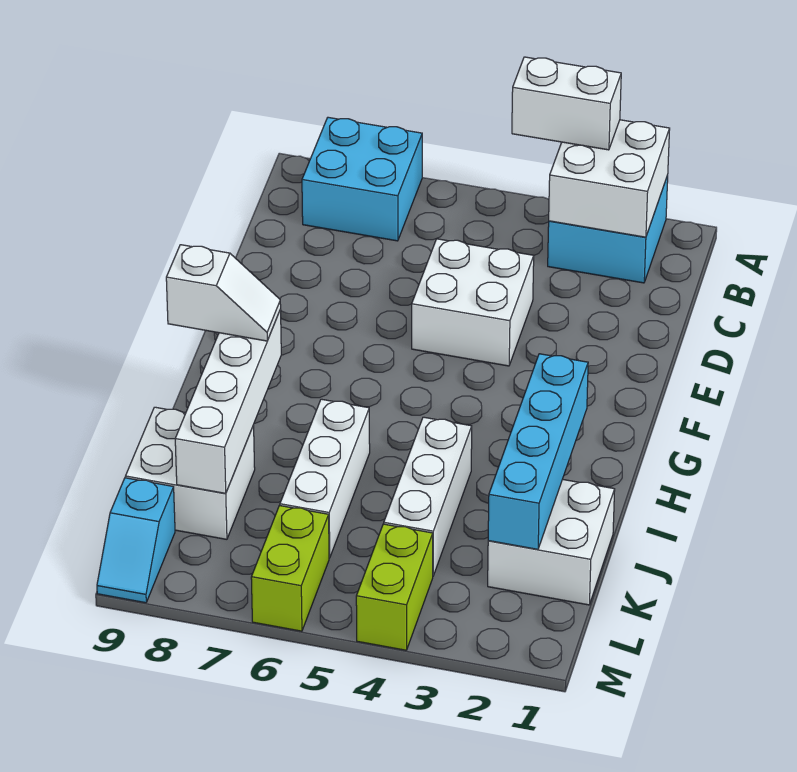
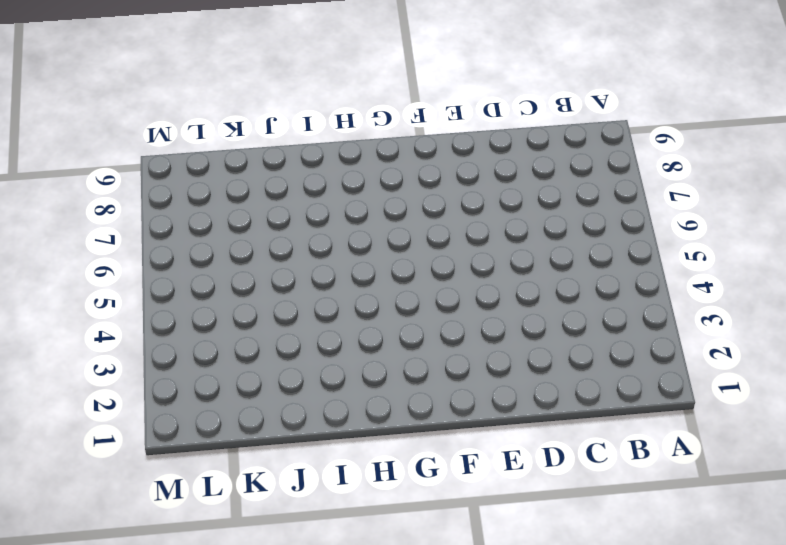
none -> cyan brick A2:B3 level 1
none -> cyan brick A7:B8 level 1
none -> white brick D4:E5 level 1

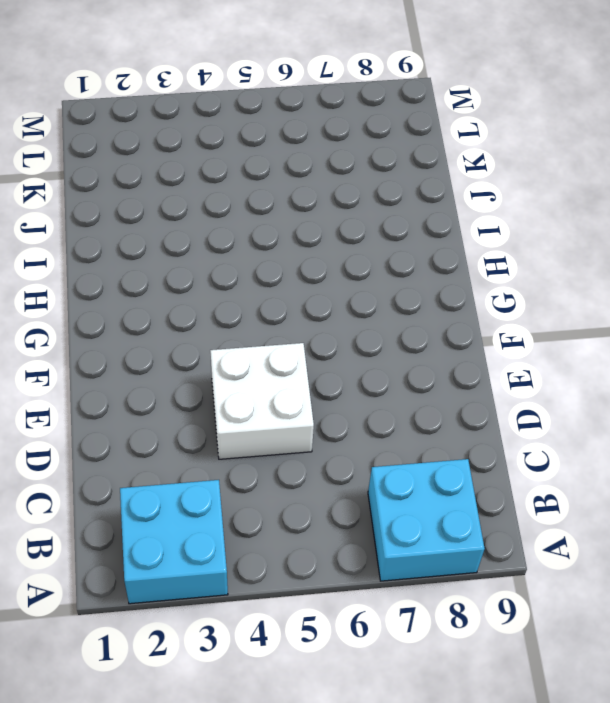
none -> white brick I4:K4 level 1
none -> white brick I6:K6 level 1
none -> white brick J1:K2 level 1

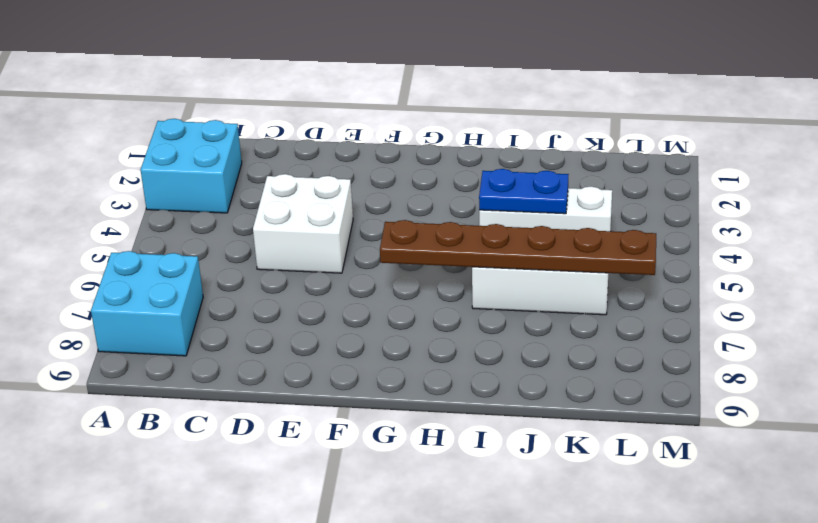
brown plate G6:L6 level 2 -> none
blue plate I4:J4 level 2 -> none
none -> white brick J1:K2 level 1
none -> white brick J8:K9 level 1
none -> lime brick L4:M4 level 1

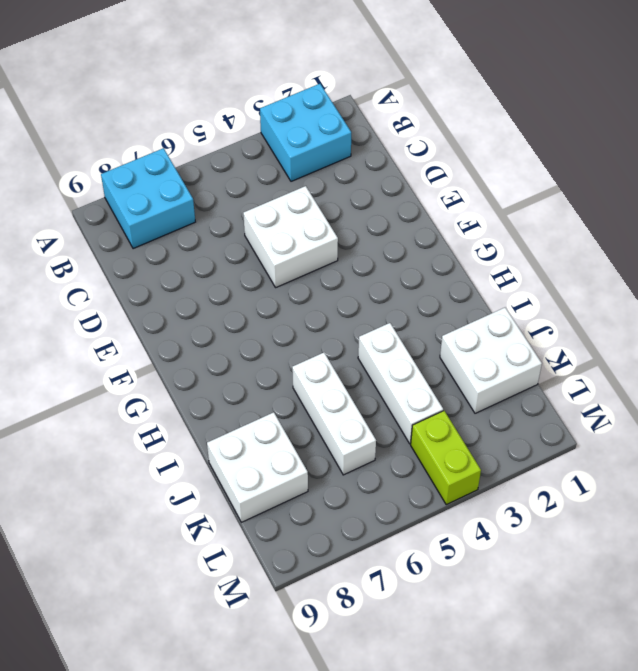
none -> lime brick L6:M6 level 1
none -> cyan slope L9:M9 level 1 top L
none -> white brick A2:B3 level 2

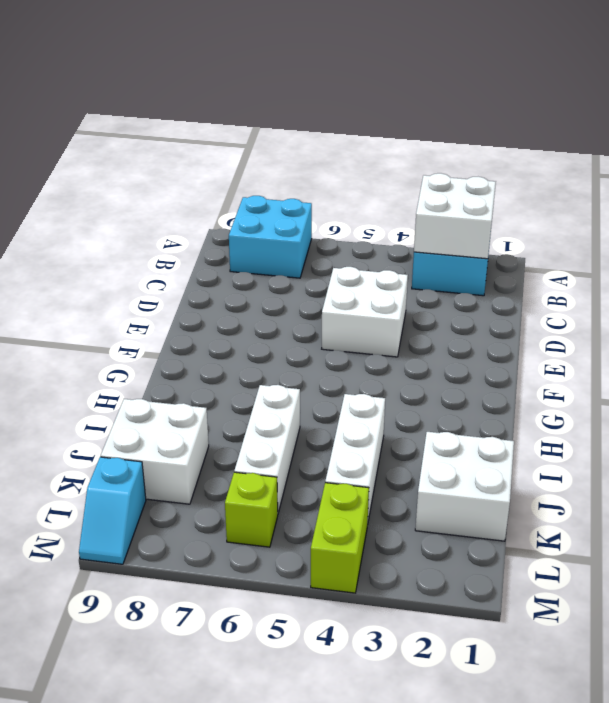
lime brick L6 level 1 -> lime brick L6:M6 level 1
none -> cyan brick H2:K2 level 2
none -> white brick H8:K8 level 2
none -> white brick A3:A4 level 3

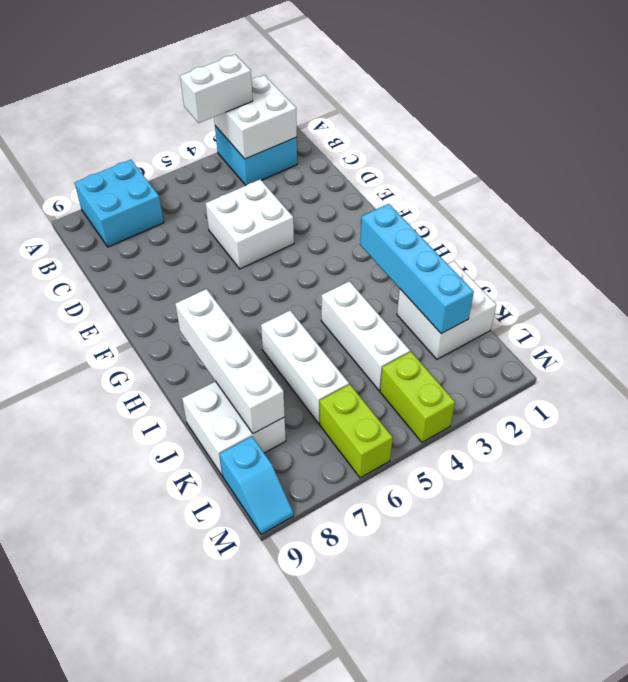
none -> white slope H8:H9 level 3 top 9

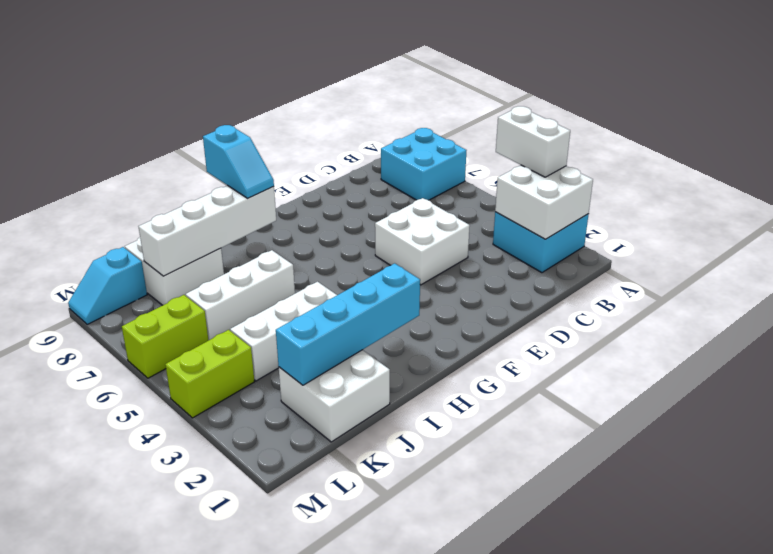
cyan slope H8:H9 level 3 top 9 -> white slope H8:H9 level 3 top 9

